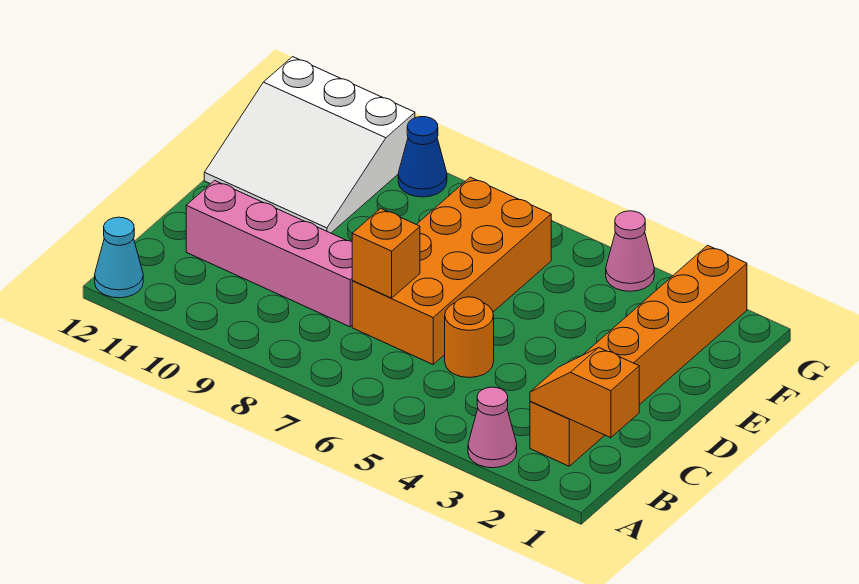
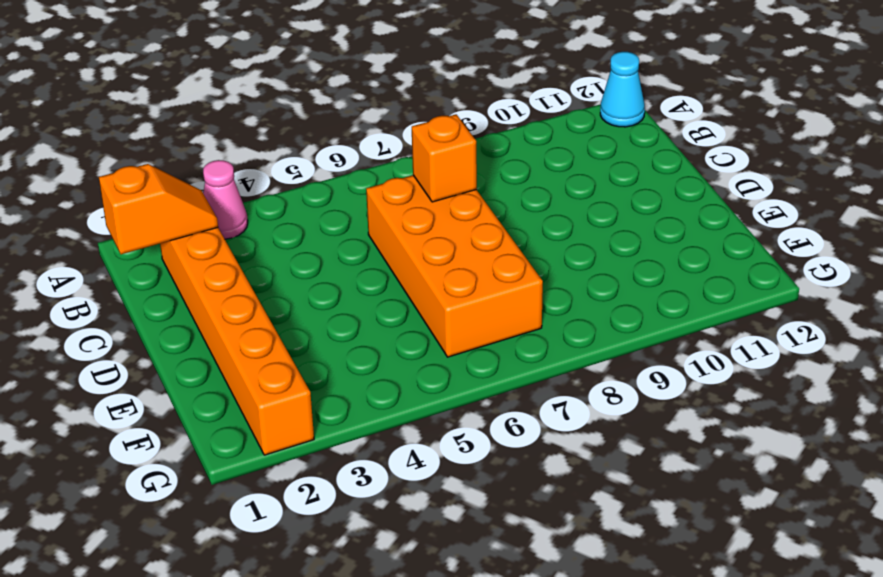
none -> orange round brick C5 level 1
none -> pink brick C8:C11 level 1

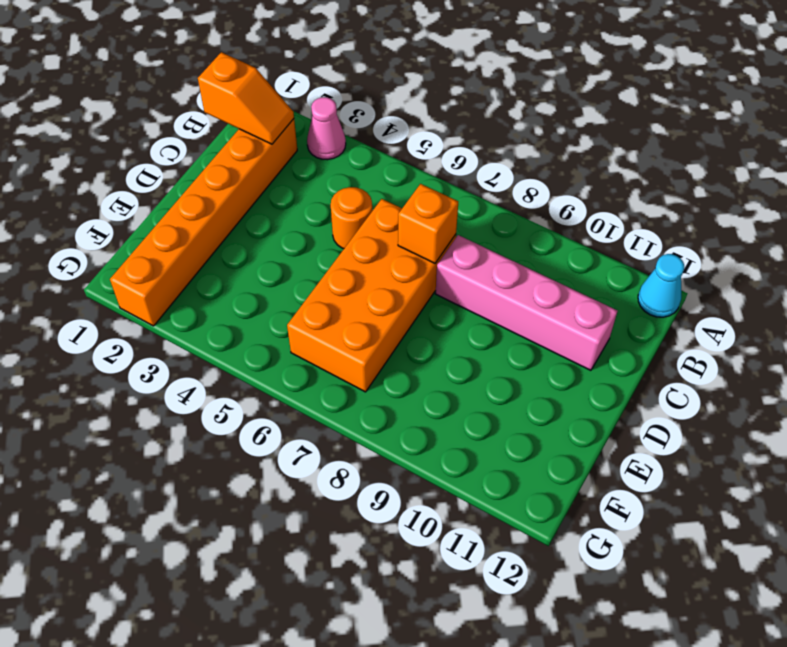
none -> white slope E10:G12 level 1 top G
none -> pink cone G4 level 1

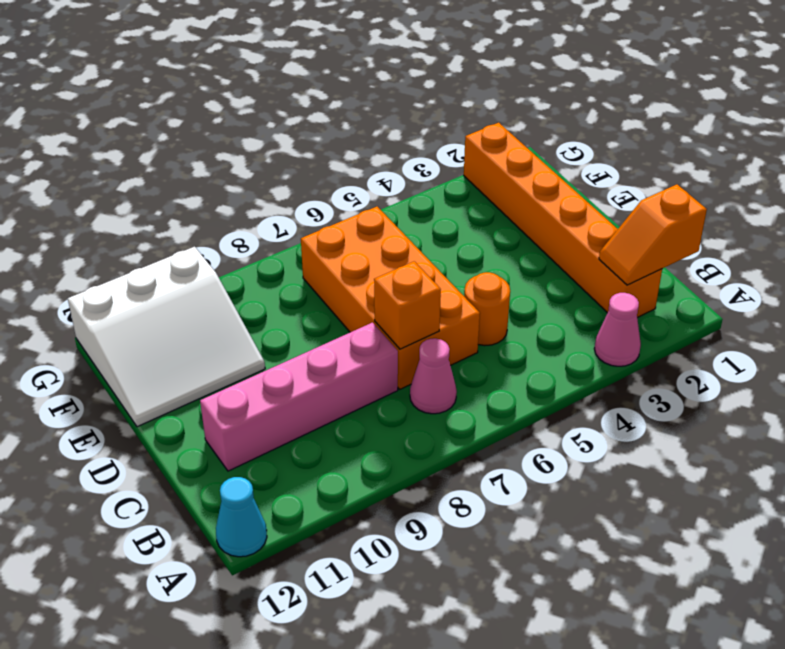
pink cone B7 level 1 -> pink cone G4 level 1
none -> blue cone G9 level 1

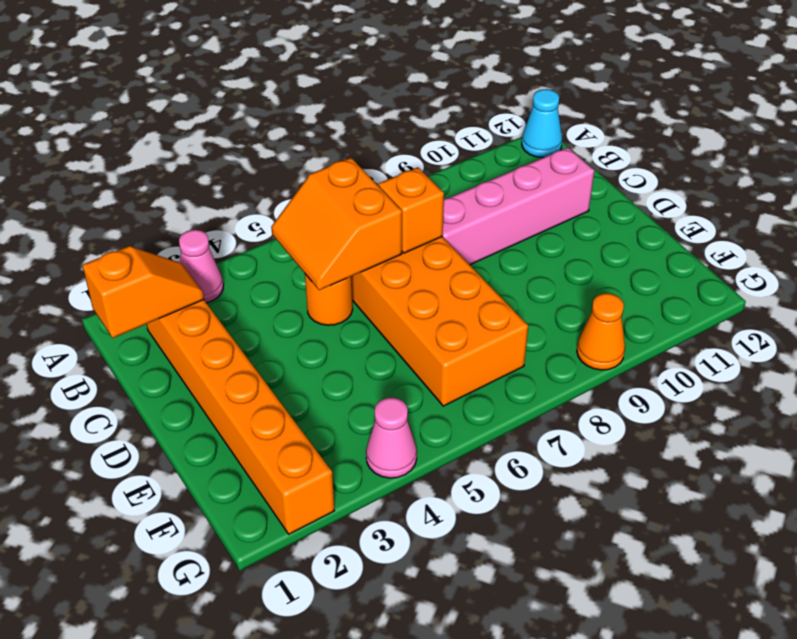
orange slope B5:C6 level 2 top 6 -> none
orange cone G9 level 1 -> blue cone G9 level 1
none -> white slope E10:G12 level 1 top G

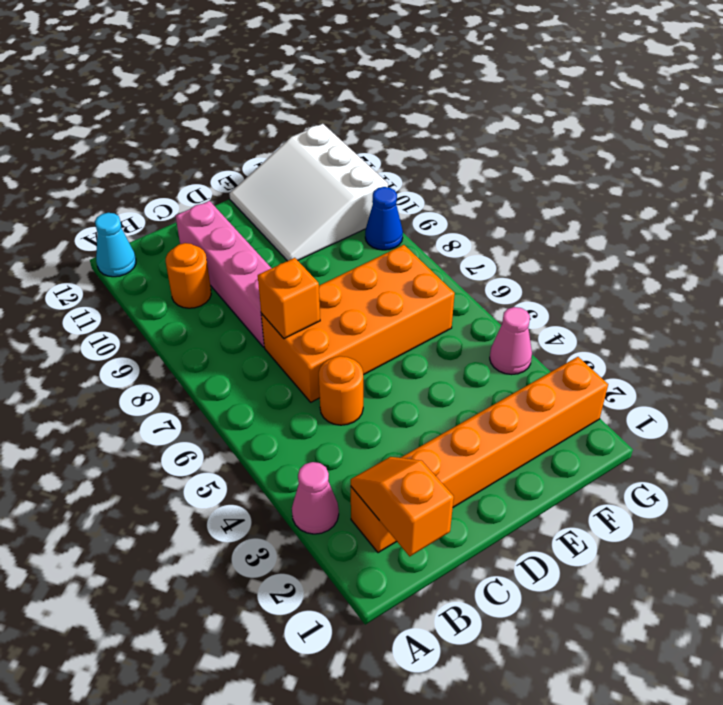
orange round brick B10 level 1 -> none

